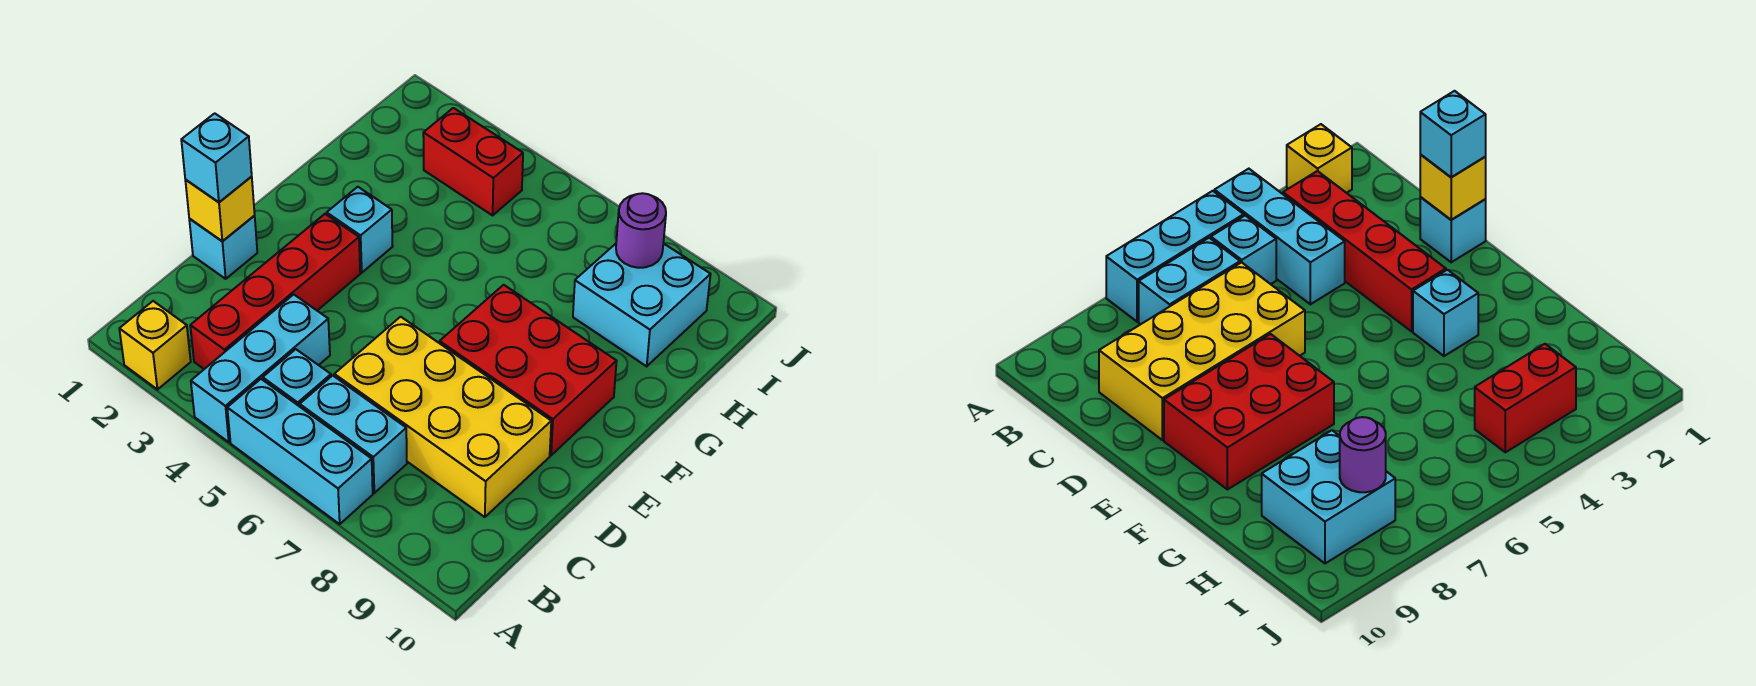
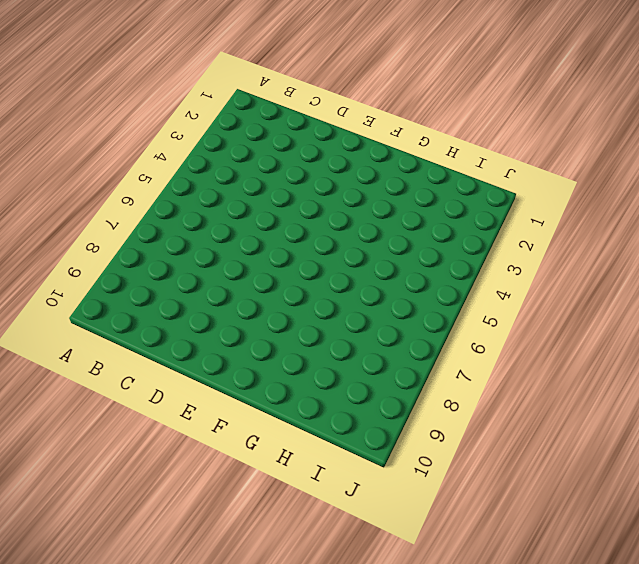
none -> yellow brick A2 level 1
none -> cyan brick A4:C4 level 1
none -> cyan brick A5:A7 level 1

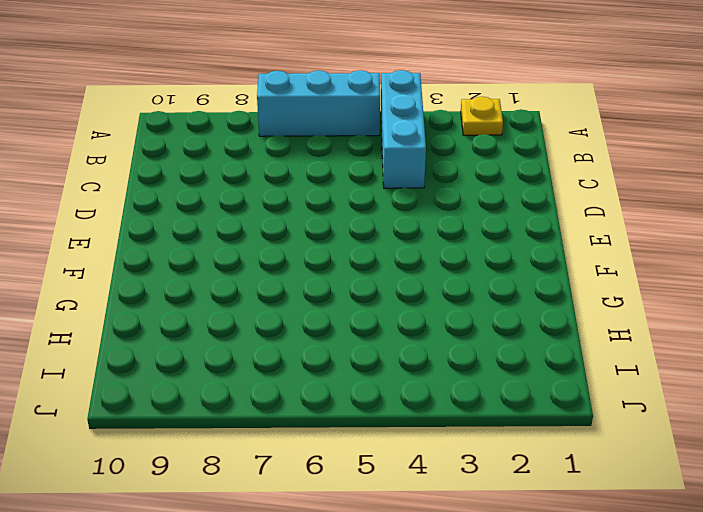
yellow plate A2 level 1 -> yellow brick A2 level 1
none -> red brick B3:E3 level 1
none -> cyan brick B5 level 1
none -> cyan brick B6:B7 level 1

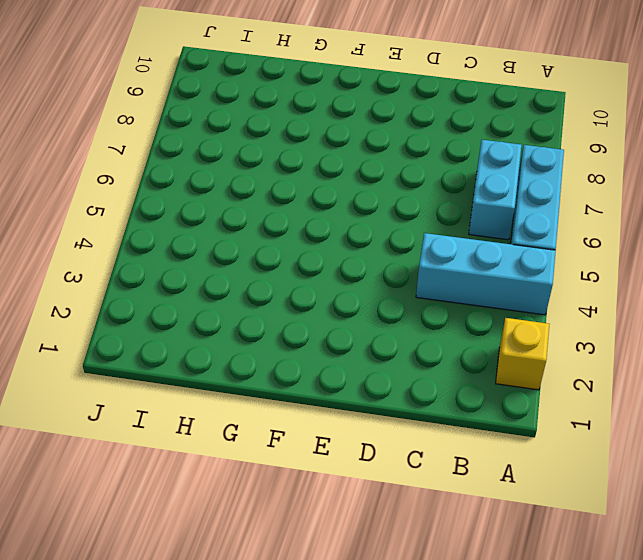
none -> red brick B3:E3 level 1
none -> cyan brick B5 level 1
none -> yellow brick C6:D9 level 1

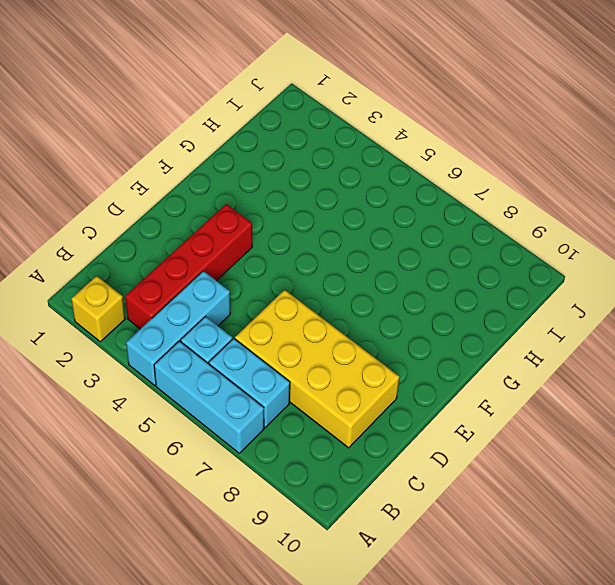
none -> cyan brick D1 level 1
none -> red brick E7:F9 level 1
none -> cyan brick F3 level 1

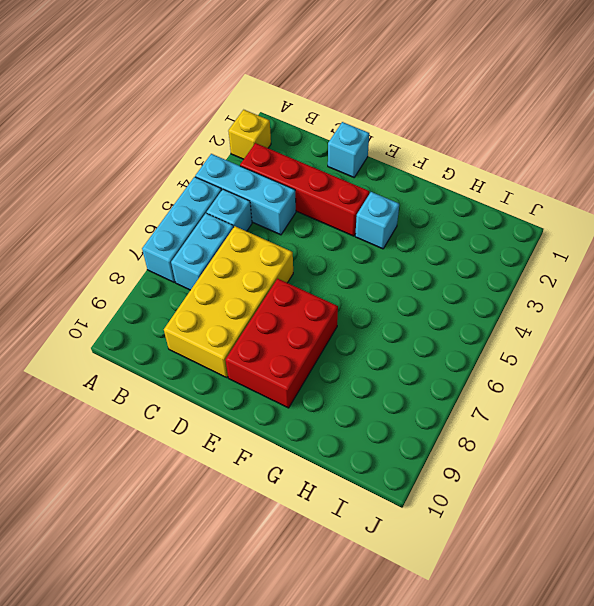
none -> cyan brick H8:I9 level 1
none -> red brick I3:I4 level 1
none -> yellow brick D1 level 2

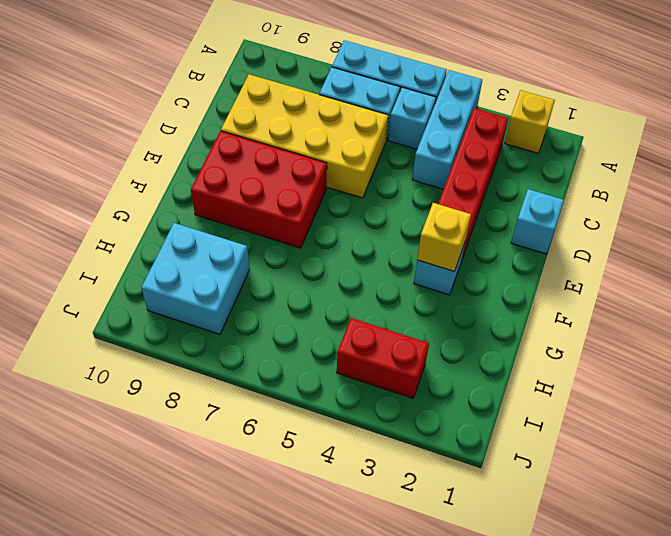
yellow brick F3 level 2 -> yellow brick D1 level 2
none -> purple round brick I8 level 2
none -> cyan brick D1 level 3

